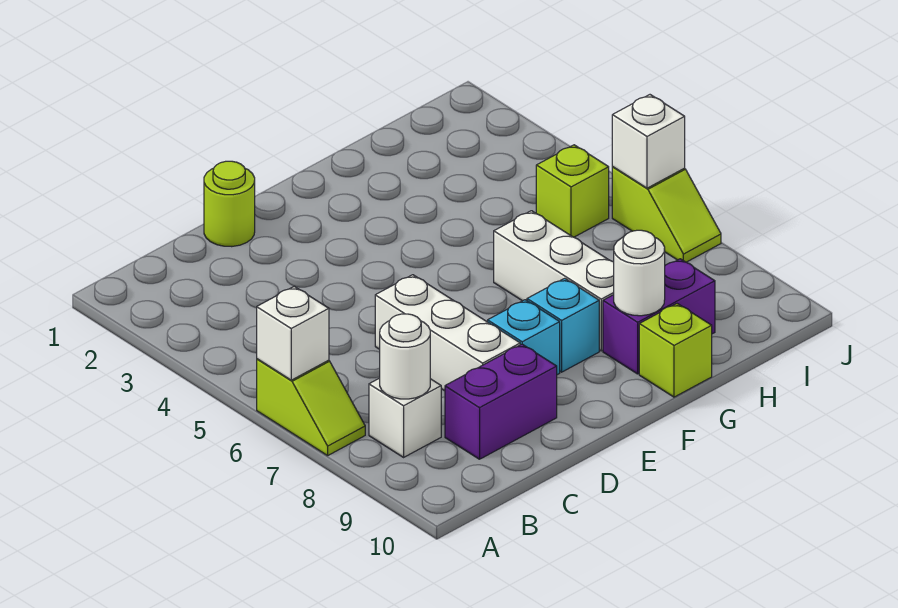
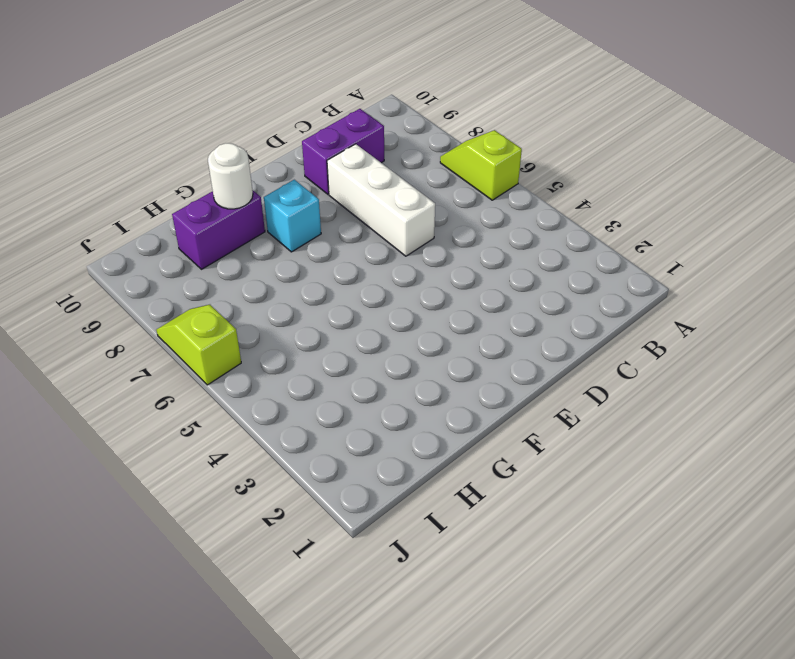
none -> white brick B8 level 1
none -> lime round brick D1 level 1
none -> cyan brick E8 level 1

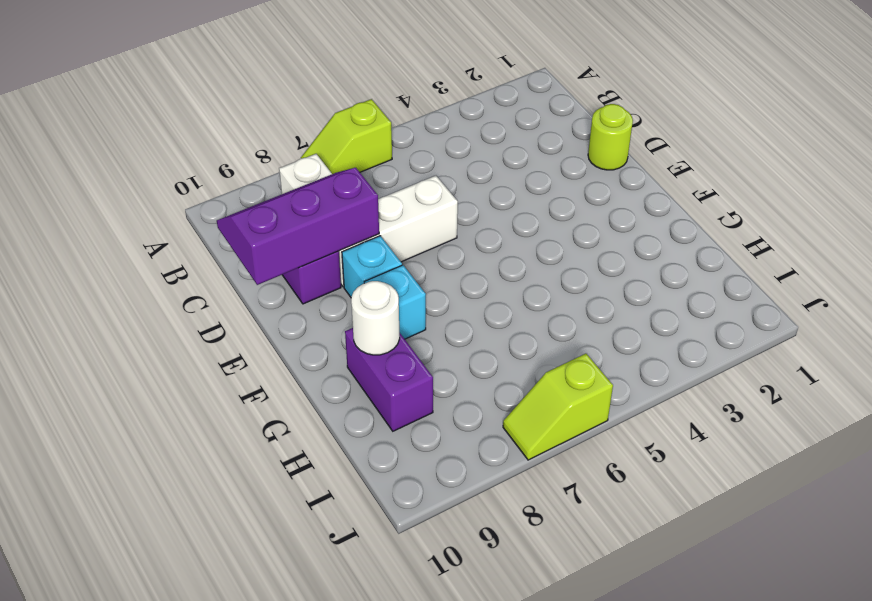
purple slope C8:D10 level 2 top D -> none
none -> white brick G6:G8 level 1
none -> lime brick G10 level 1
none -> lime brick I5 level 1

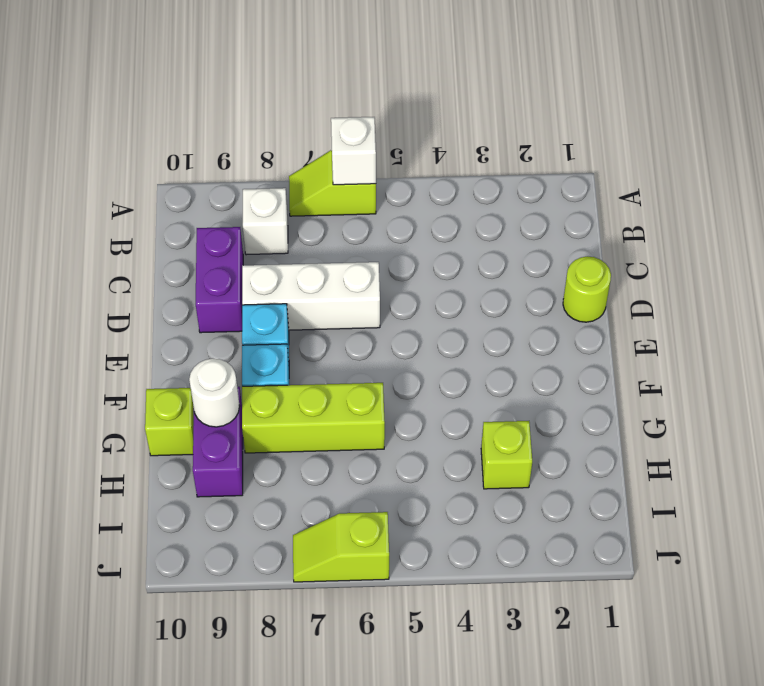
lime brick G6:G8 level 1 -> white brick G6:G8 level 1
lime brick H3 level 1 -> lime brick I5 level 1
none -> white round brick B8 level 2
none -> white brick J6 level 2

